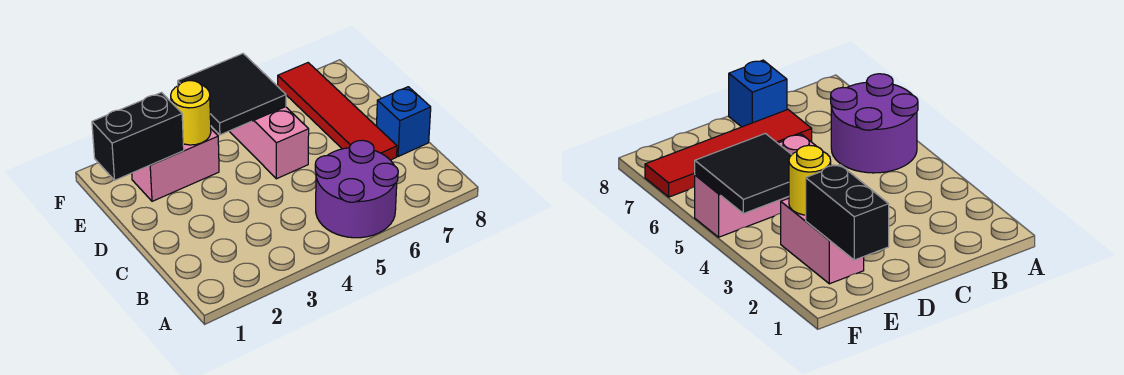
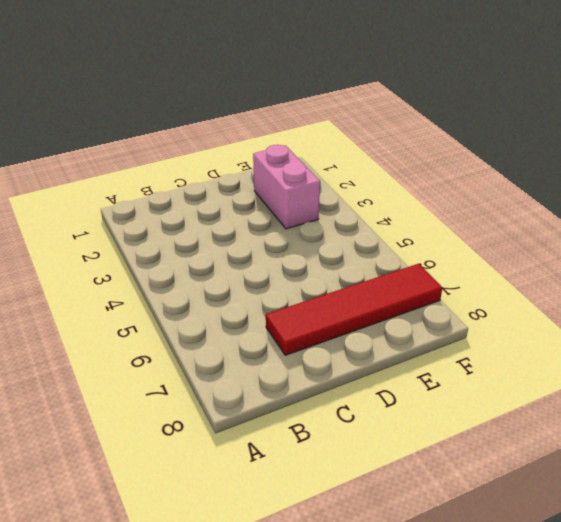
none -> purple round brick A5:B6 level 1
none -> blue brick C8 level 1

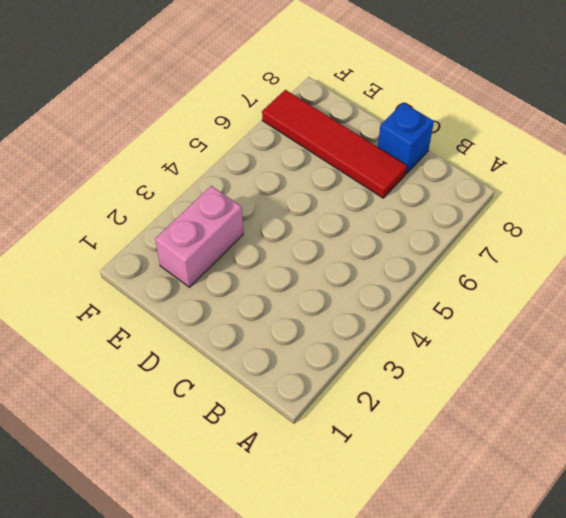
none -> purple round brick A5:B6 level 1
none -> pink brick D5:F5 level 1

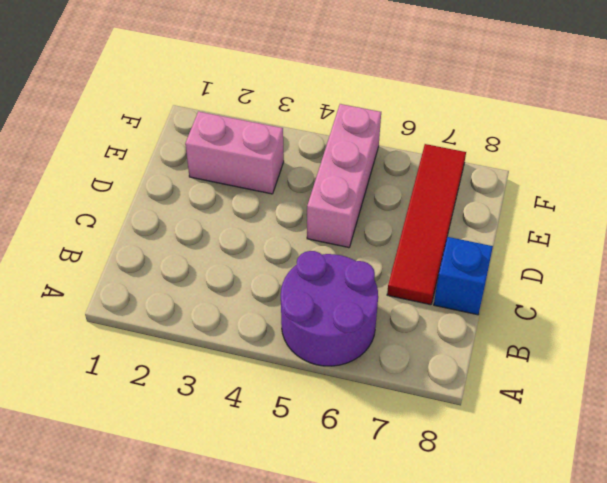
none -> black brick E1:E2 level 2
none -> yellow round brick E3 level 2

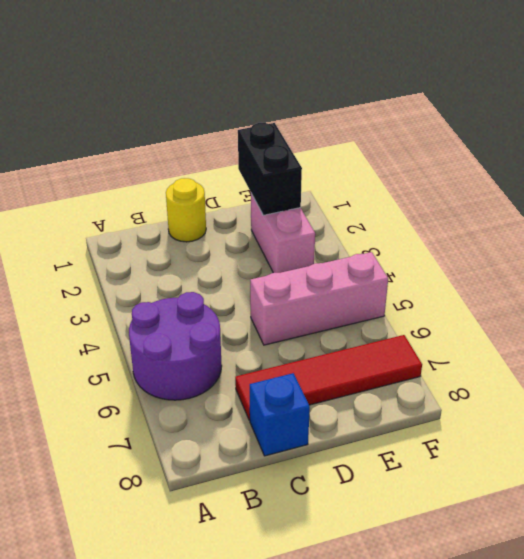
yellow round brick C1 level 1 -> yellow round brick E3 level 2
none -> black tile E4:F5 level 2

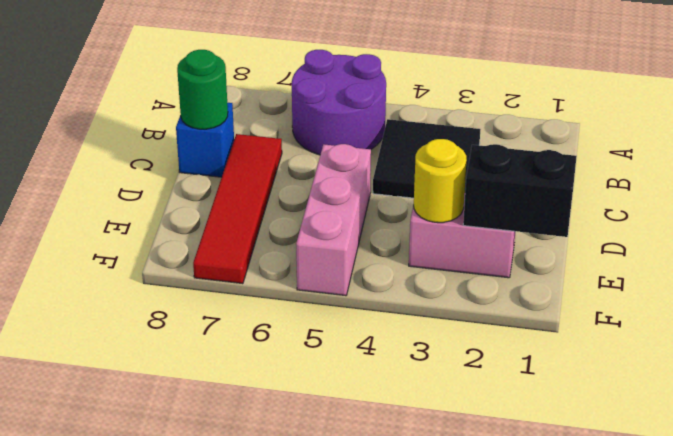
black tile B3:C4 level 1 -> black tile E4:F5 level 2
green round brick C8 level 2 -> none

